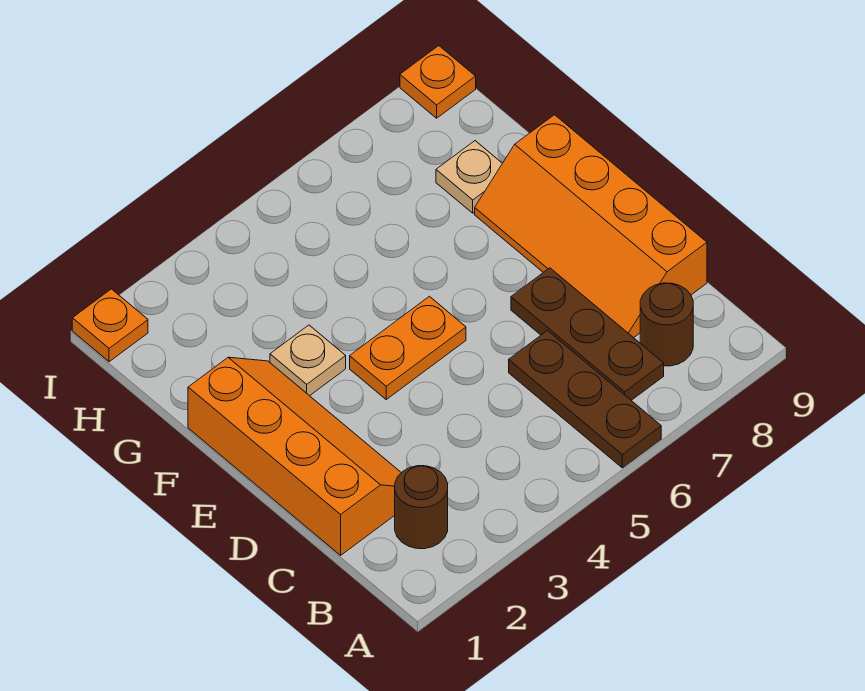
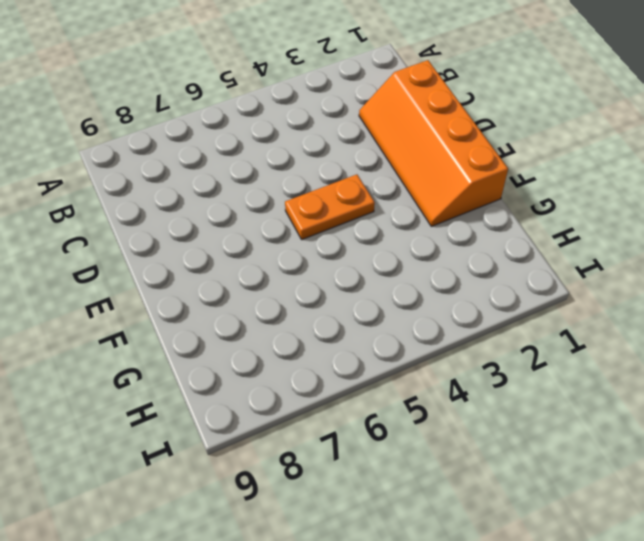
none -> brown plate A6:C6 level 1
none -> brown round brick B2 level 1

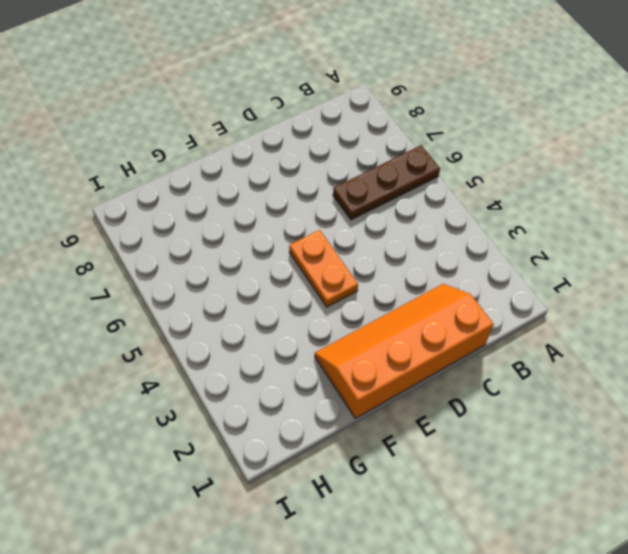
none -> brown round brick B2 level 1
none -> brown plate B7:D7 level 1

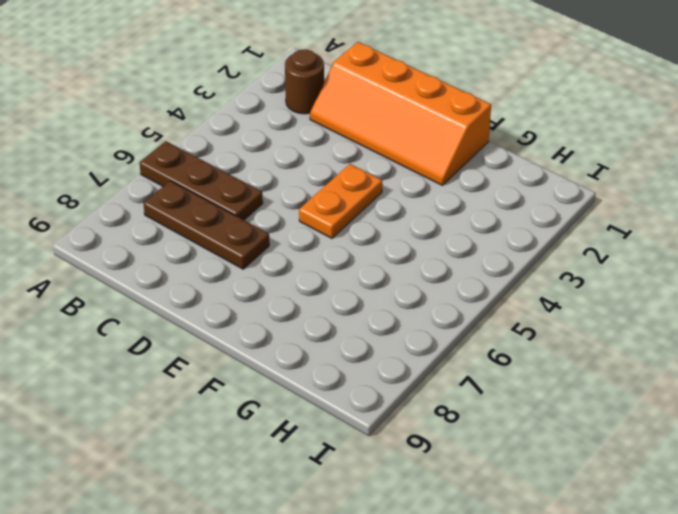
none -> brown round brick B8 level 1
none -> orange slope C8:F9 level 1 top 9

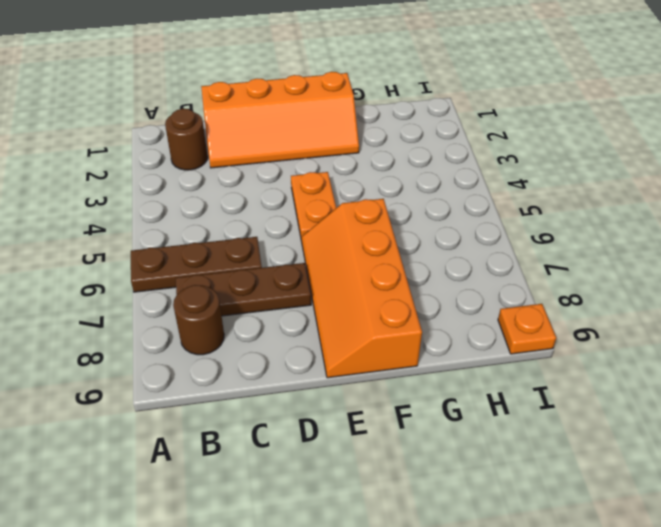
orange slope E6:F9 level 1 top F -> orange slope C8:F9 level 1 top 9
none -> tan plate F3 level 1
none -> tan plate G8 level 1

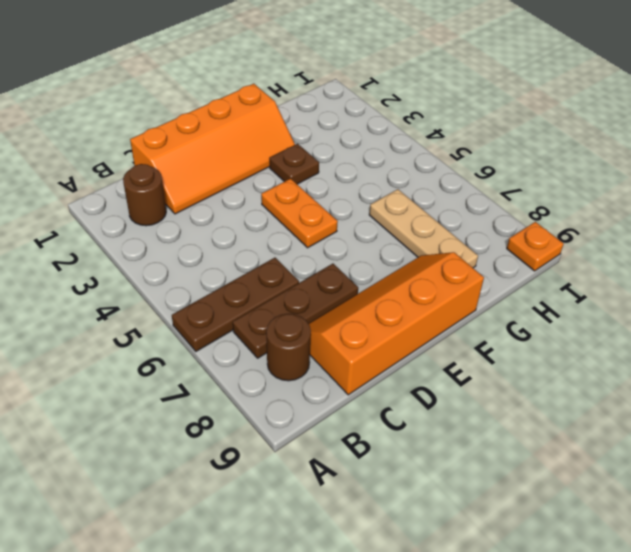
brown plate F3 level 1 -> tan plate F3 level 1
tan plate G6:G8 level 1 -> tan plate G8 level 1
none -> orange plate I1 level 1

